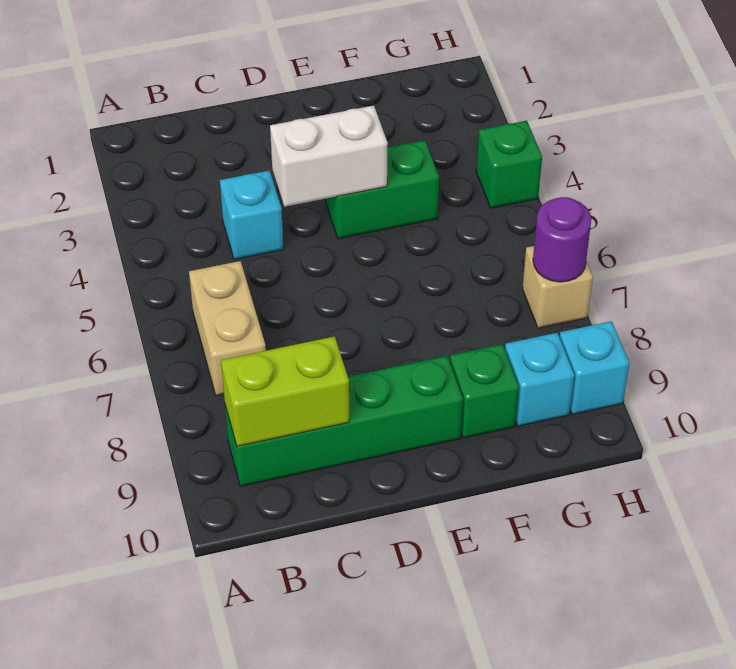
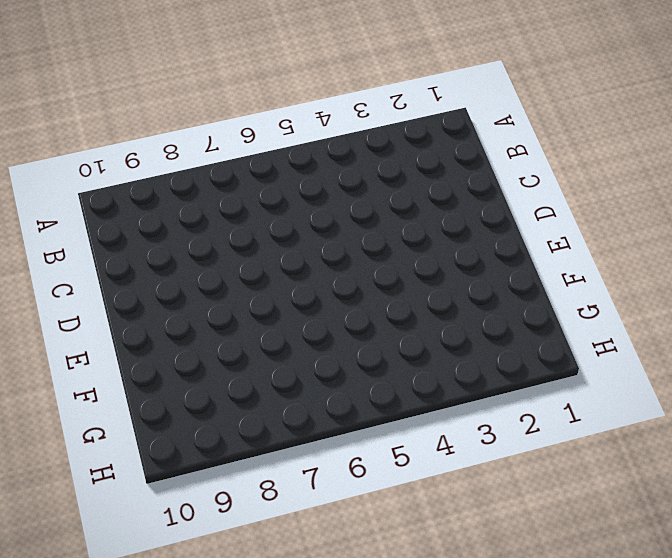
none -> tan brick B6:B7 level 1
none -> green brick B9:E9 level 1
none -> cyan brick C4 level 1

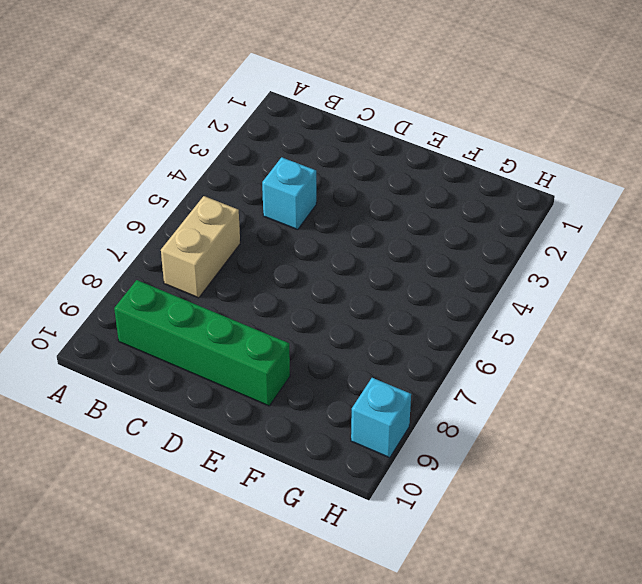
none -> green brick E4:F4 level 1
none -> green brick F9 level 1
none -> cyan brick G9 level 1

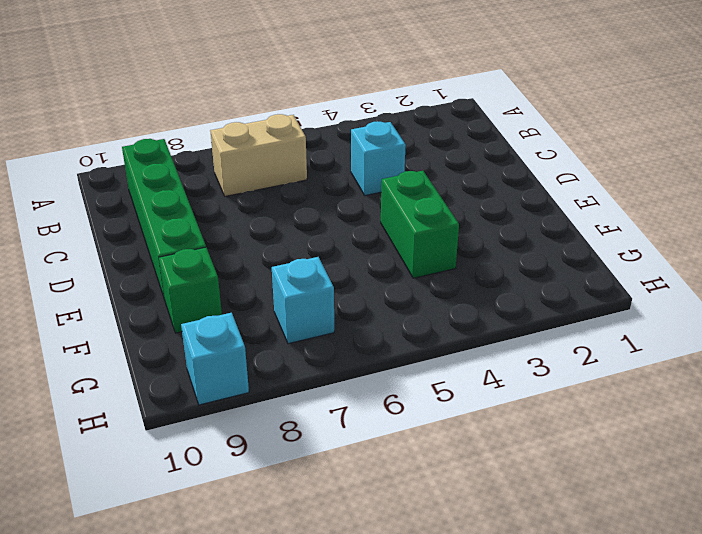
cyan brick G7 level 1 -> cyan brick G9 level 1
none -> green brick H4 level 1
none -> tan brick H7 level 1
none -> lime brick B9:C9 level 2

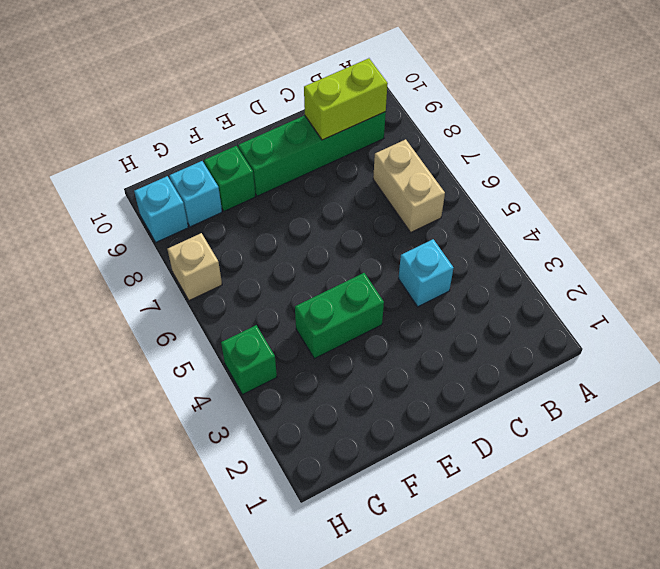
none -> white brick D4:E4 level 2
none -> purple round brick H7 level 2

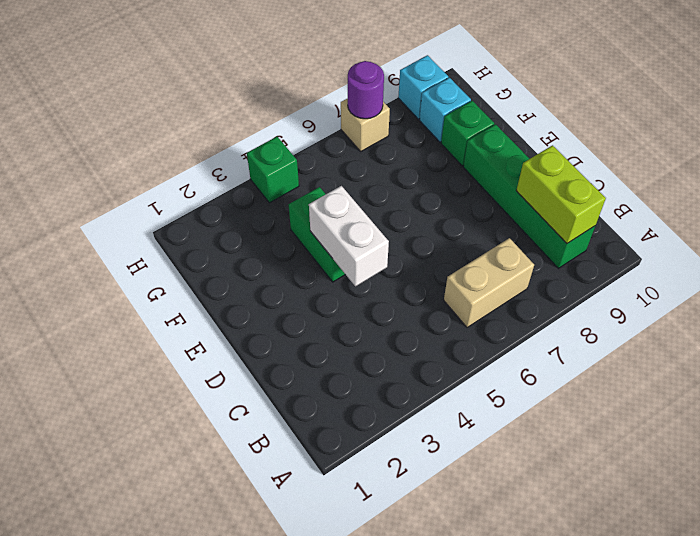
none -> cyan brick C4 level 1

